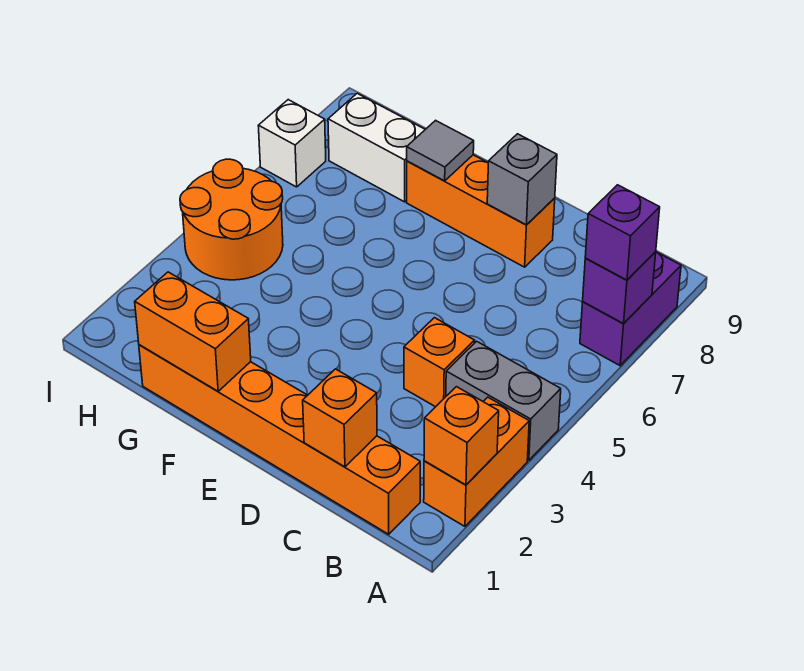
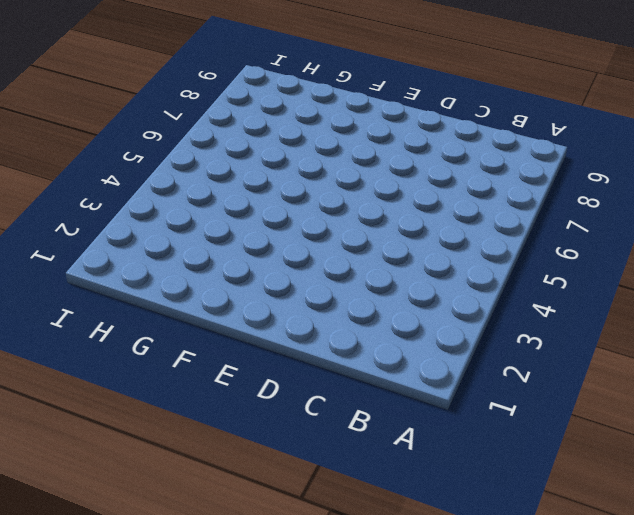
none -> orange brick A2:A3 level 1
none -> grey brick A4:B4 level 1
none -> purple brick A7:A8 level 1

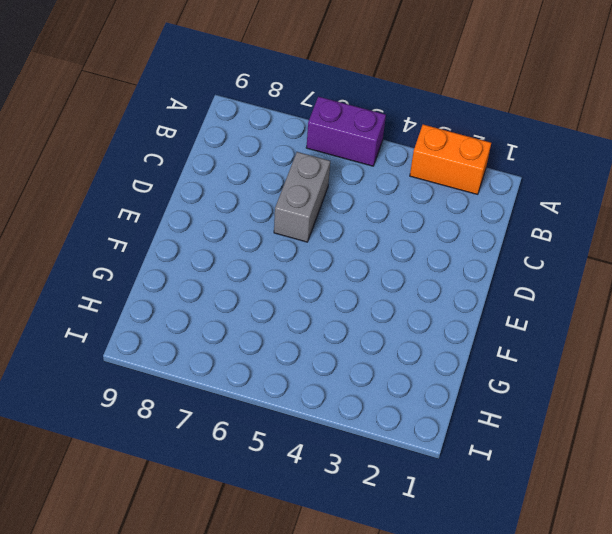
purple brick A5:A6 level 1 -> purple brick A7:A8 level 1
grey brick C6:D6 level 1 -> grey brick A4:B4 level 1
none -> orange brick B1:G1 level 1
none -> orange brick C4 level 1
none -> orange brick D8:F8 level 1

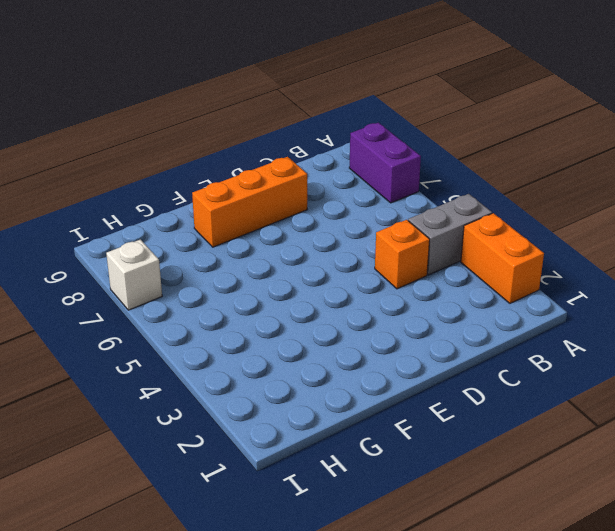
none -> orange brick B1:G1 level 1
none -> white brick G8:H8 level 1
none -> orange round brick H4:I5 level 1

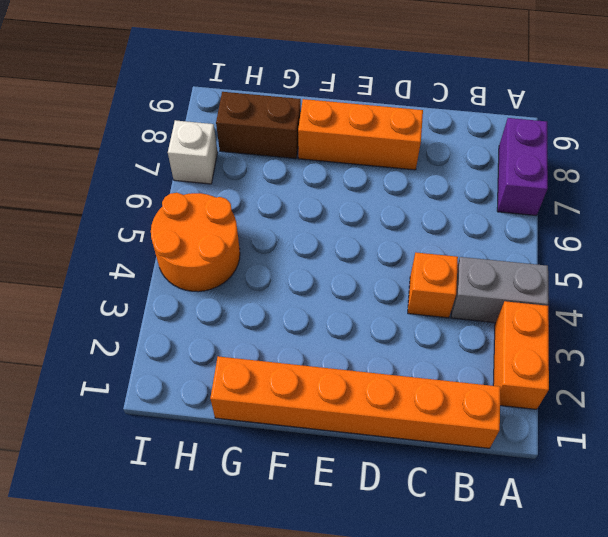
brown brick G8:H8 level 1 -> white brick G8:H8 level 1
none -> orange brick A2 level 2
none -> purple brick A7 level 2
none -> orange brick C1 level 2

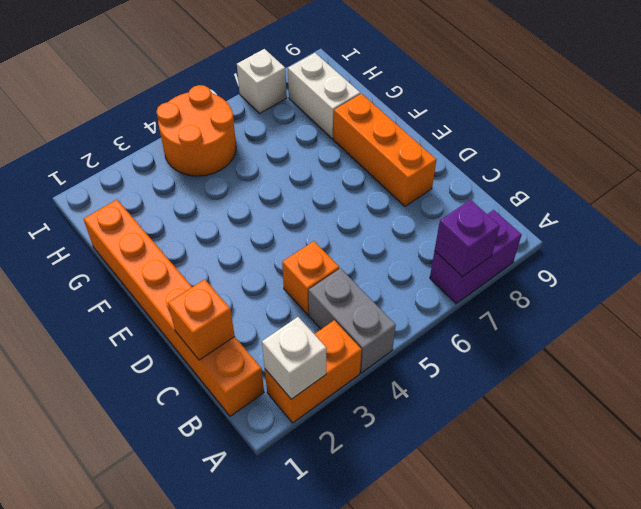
white brick A2 level 2 -> orange brick A2 level 2
none -> grey brick D8 level 2
none -> orange brick F1:G1 level 2
none -> grey tile F8 level 2

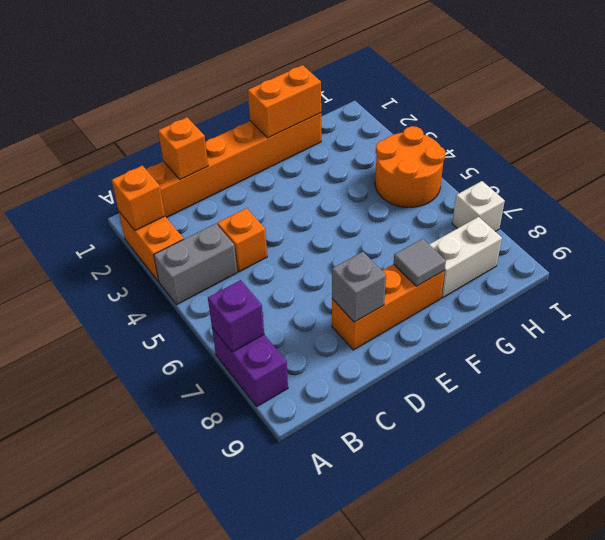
none -> purple brick A7 level 3

